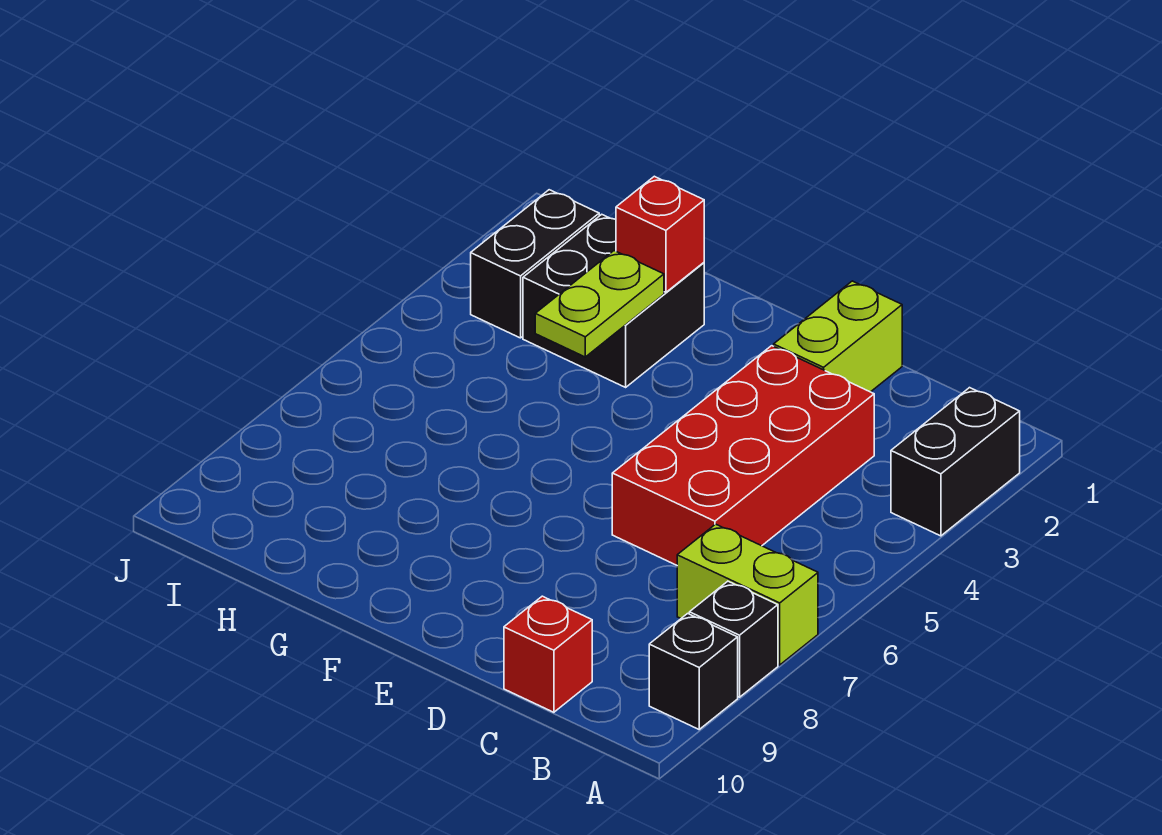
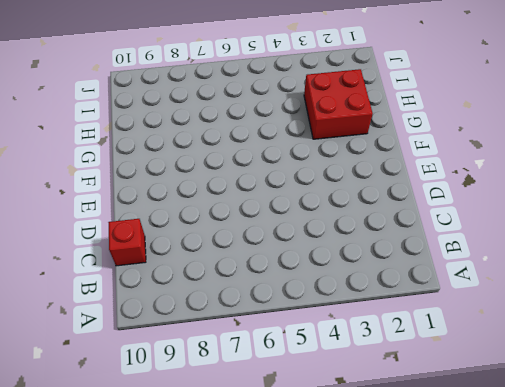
red brick G2:H3 level 1 -> black brick G2:H3 level 1
none -> black brick A2:A3 level 1
none -> lime brick A7:B7 level 1

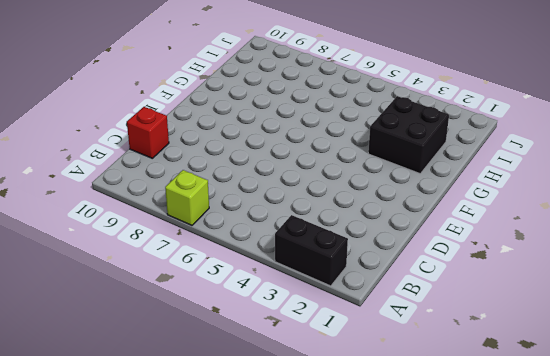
lime brick A7 level 1 -> lime brick A7:B7 level 1
none -> black brick A8 level 1
none -> black brick A9 level 1

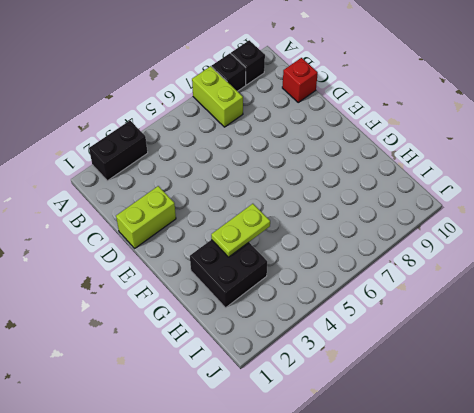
none -> red brick C3:D6 level 1
none -> black brick I2:I3 level 1

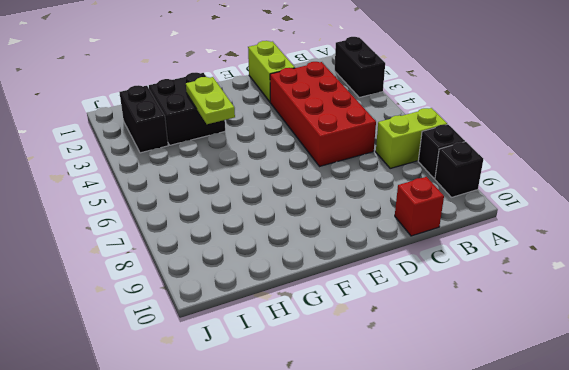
none -> red brick G2 level 2

